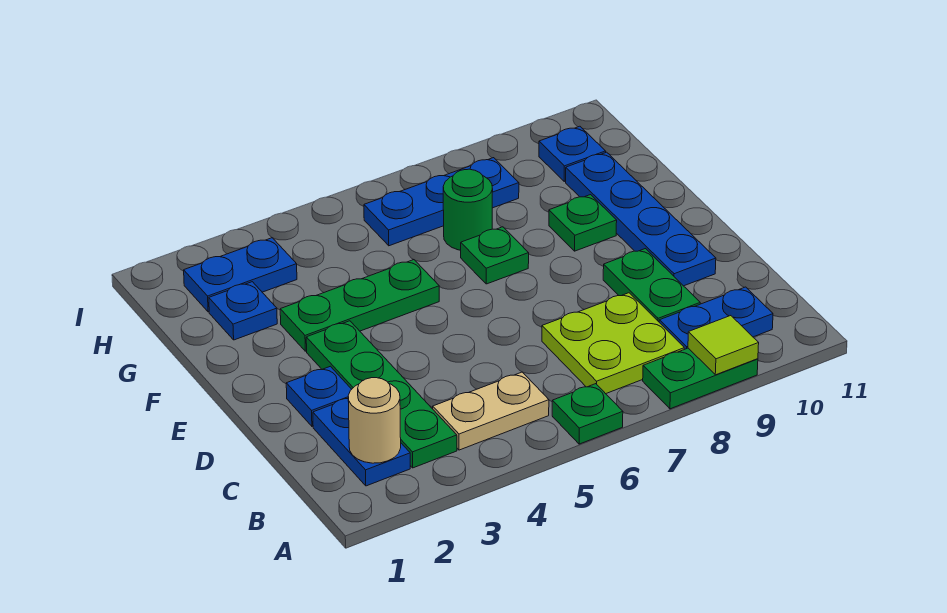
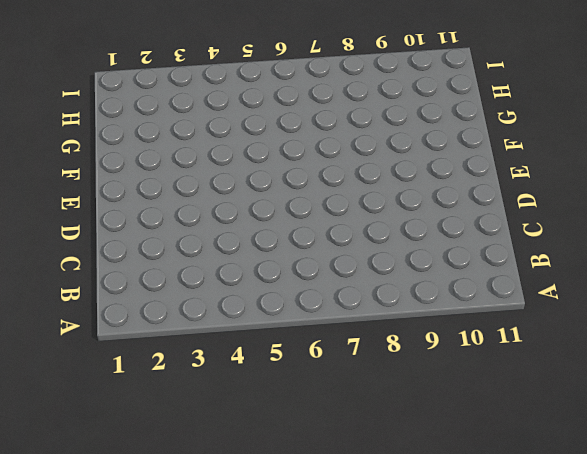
none -> green plate A6 level 1
none -> green plate A8:A9 level 1
none -> blue plate B2:C2 level 1

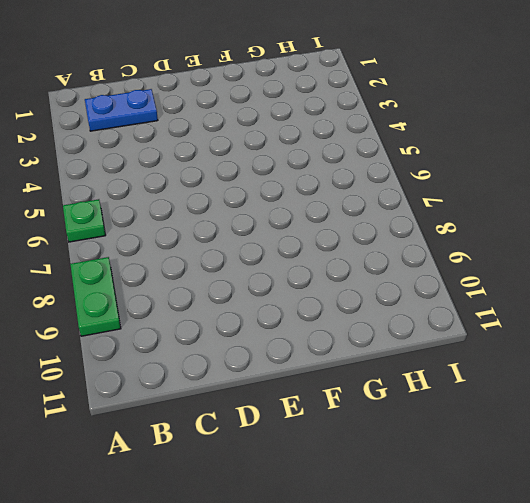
none -> green plate B3:E3 level 1
none -> tan plate B4:B5 level 1
none -> lime plate B7:C8 level 1

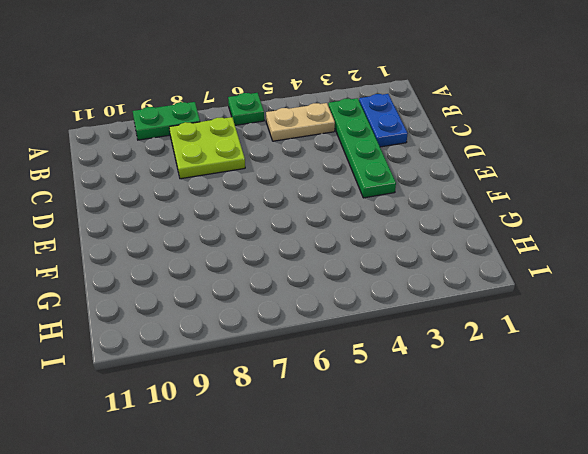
none -> blue plate B9:B10 level 1
none -> green plate C9:D9 level 1
none -> blue plate D2 level 1

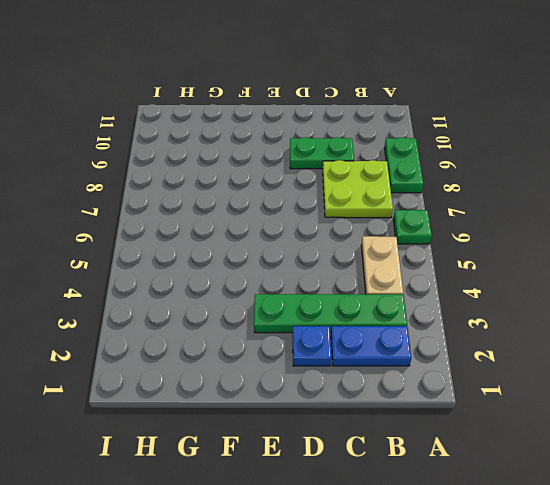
none -> blue plate B9:B10 level 1
none -> blue plate D10:G10 level 1
none -> green plate F3:F5 level 1

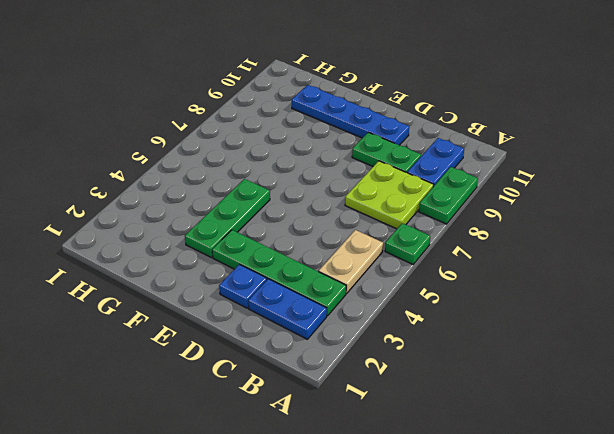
none -> green plate F7 level 1
none -> green plate F9 level 1
none -> blue plate G2 level 1

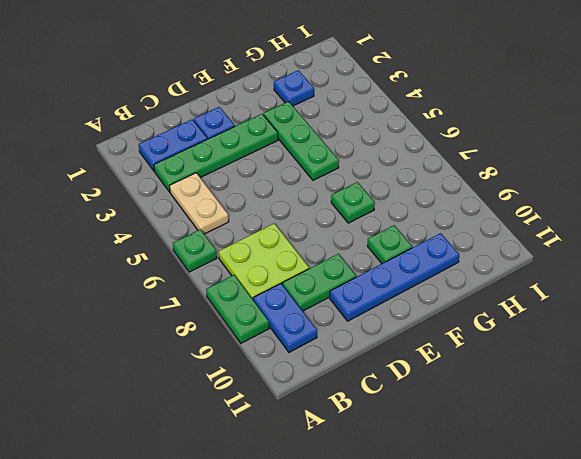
none -> green round brick G7 level 1
none -> blue plate H2:H3 level 1
none -> blue plate H6:H8 level 1

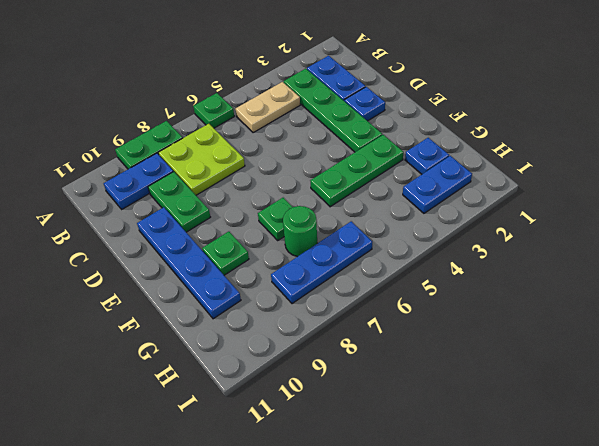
none -> blue plate H10 level 1
none -> lime tile A9 level 2
none -> tan round brick B2 level 2

